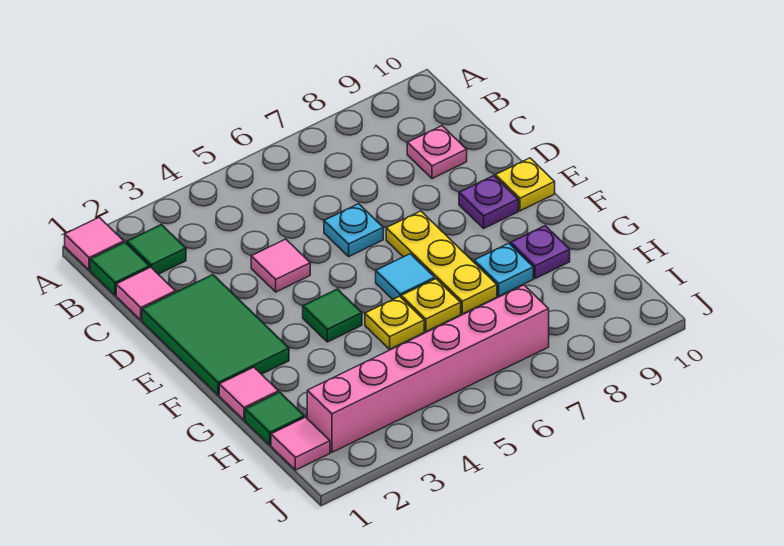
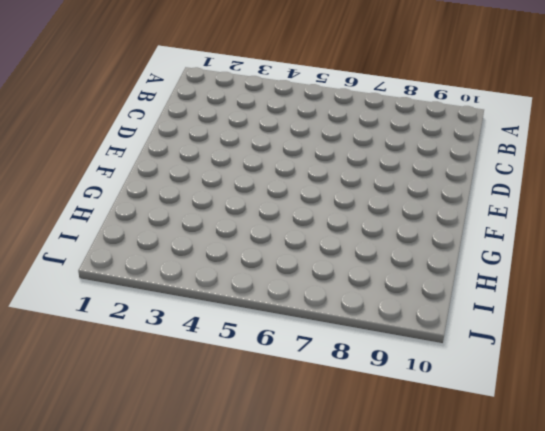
none -> pink tile A1 level 1
none -> green tile B1 level 1
none -> green tile B2 level 1

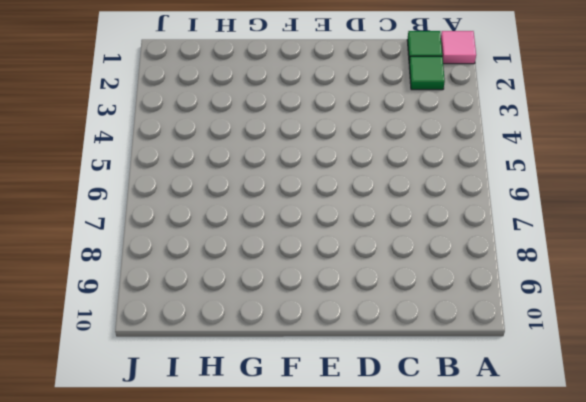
none -> pink tile C1 level 1
none -> pink plate C9 level 1
none -> green tile D1:F2 level 1

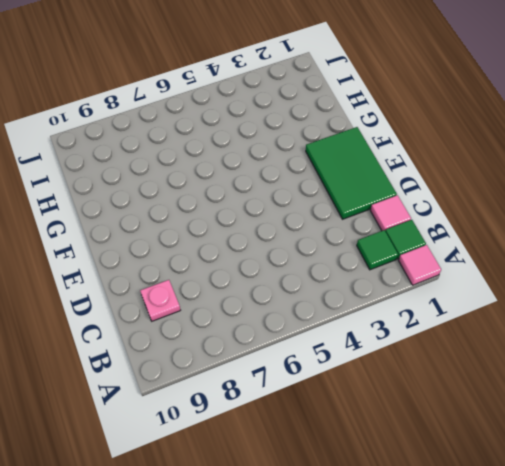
none -> pink tile D4 level 1
none -> cyan plate D6 level 1
none -> yellow plate E7:G7 level 1

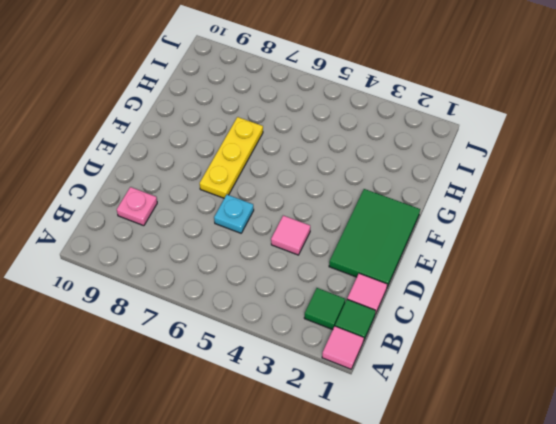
none -> purple plate E9 level 1
none -> yellow plate E10 level 1
none -> green tile F4 level 1

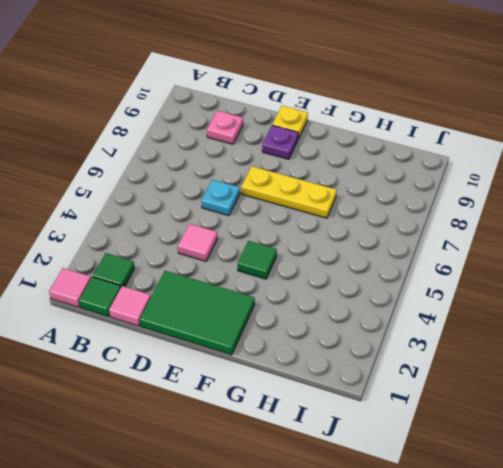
none -> cyan tile F6 level 1
none -> pink tile G1 level 1
none -> yellow plate G5 level 1

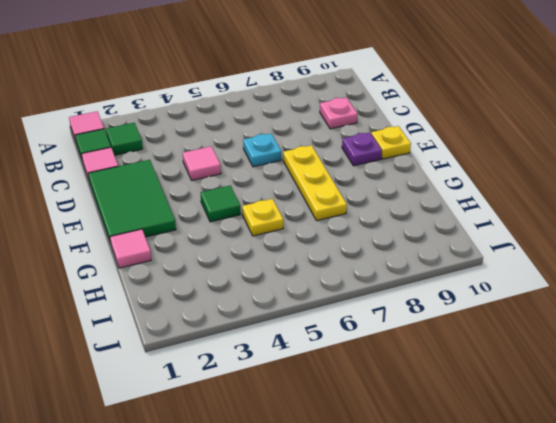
none -> cyan tile F6 level 1
none -> yellow plate G6 level 1
none -> cyan plate G8 level 1

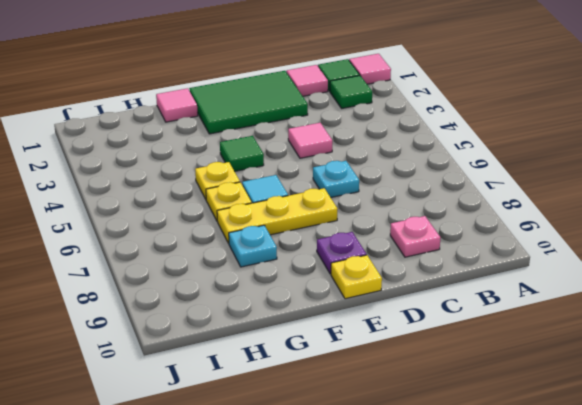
none -> purple plate G9 level 1
none -> green tile H1 level 1
none -> pink tile I1 level 1

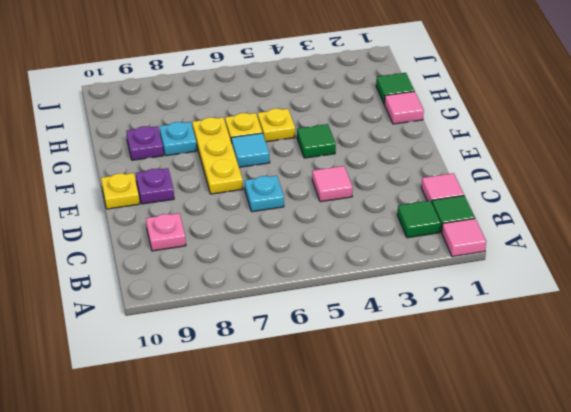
none -> green tile D1:F2 level 1
none -> pink tile I1 level 1
none -> pink brick I2:I7 level 1

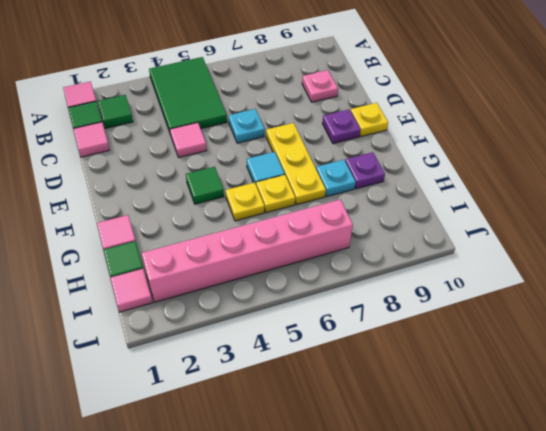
green tile A4:C5 level 1 -> green tile D1:F2 level 1

